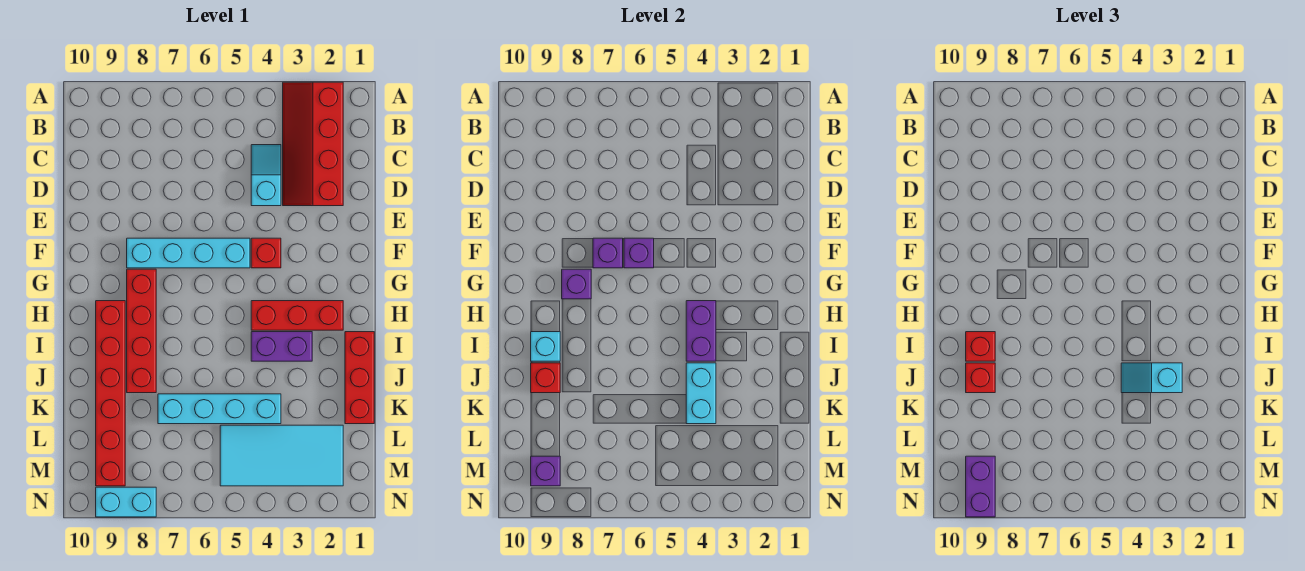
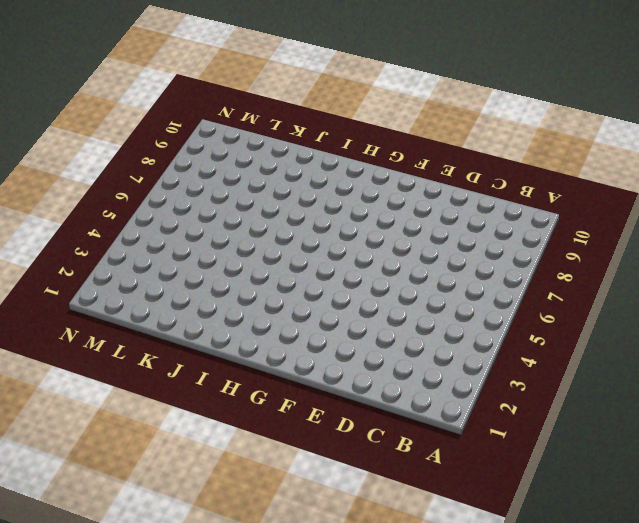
none -> red slope A2:D3 level 1 top 2
none -> cyan slope C4:D4 level 1 top D
none -> red brick F4 level 1

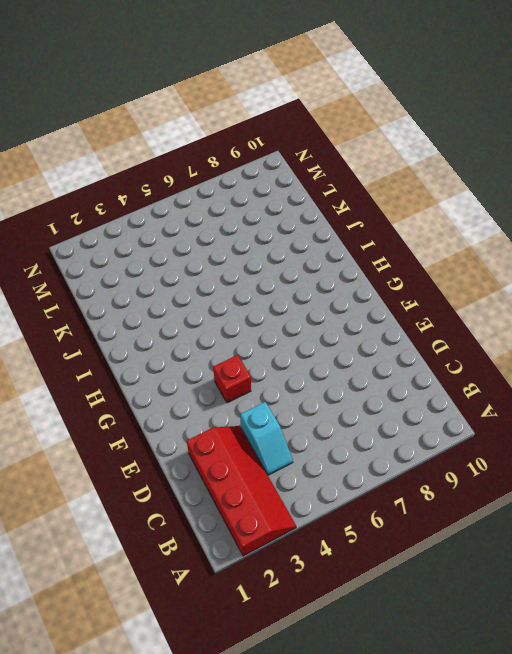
none -> cyan brick F5:F8 level 1
none -> red brick G8:J8 level 1
none -> red brick H2:H4 level 1

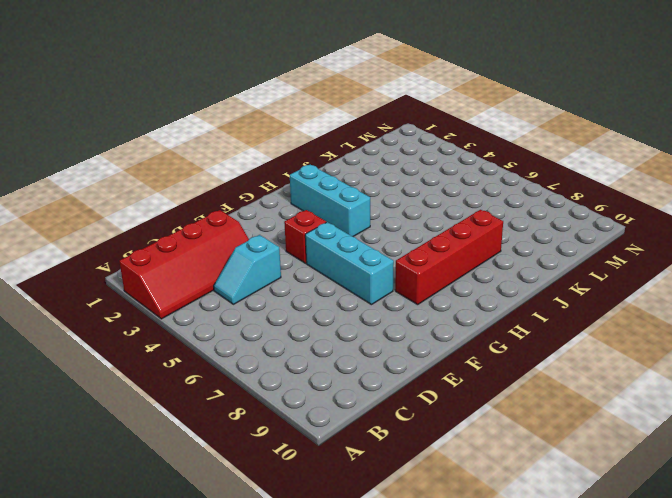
cyan brick F5:F7 level 1 -> cyan brick F5:F8 level 1
cyan brick H2:H4 level 1 -> red brick H2:H4 level 1
none -> red brick H9:M9 level 1
none -> red brick I1:K1 level 1
none -> purple brick I3:I4 level 1

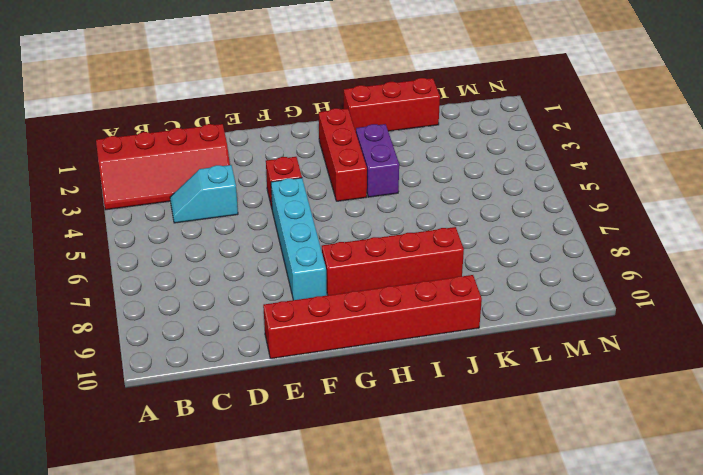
red brick E10:J10 level 1 -> red brick H9:M9 level 1
none -> cyan brick K4:K7 level 1
none -> cyan tile L2:M5 level 1
none -> cyan brick N8:N9 level 1

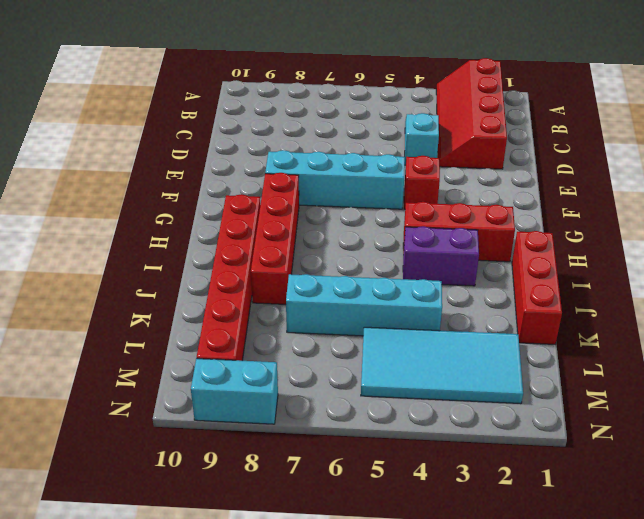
none -> purple brick F6 level 2
none -> purple brick F7 level 2
none -> purple brick G8 level 2

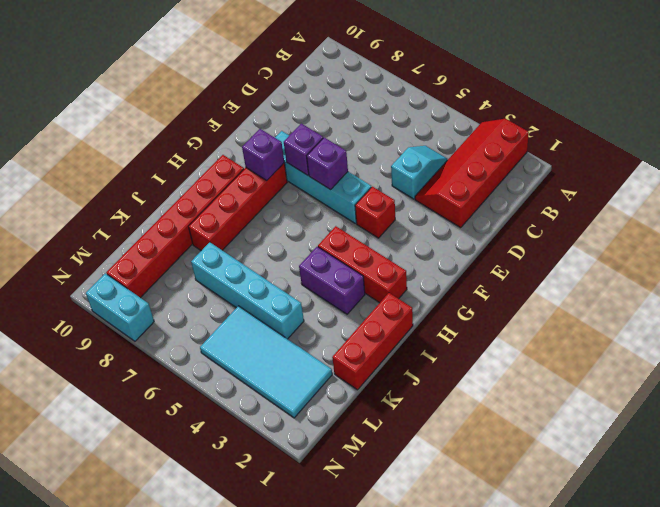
none -> purple brick H4:I4 level 2
none -> cyan brick I9 level 2
none -> cyan brick J4:K4 level 2

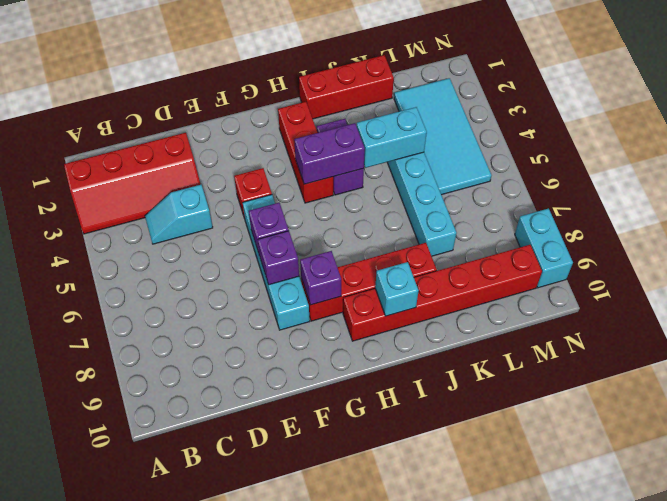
none -> red brick J9 level 2
none -> purple brick M9 level 2
none -> red brick I9 level 3

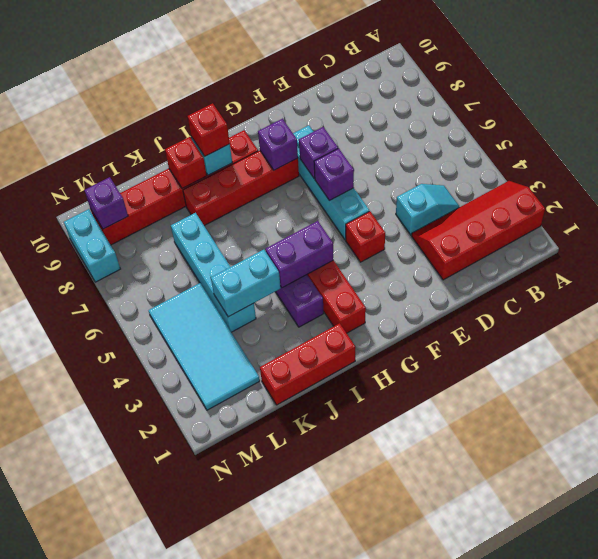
none -> cyan slope J3:J4 level 3 top 3
none -> red brick J9 level 3
none -> purple brick M9:N9 level 3

